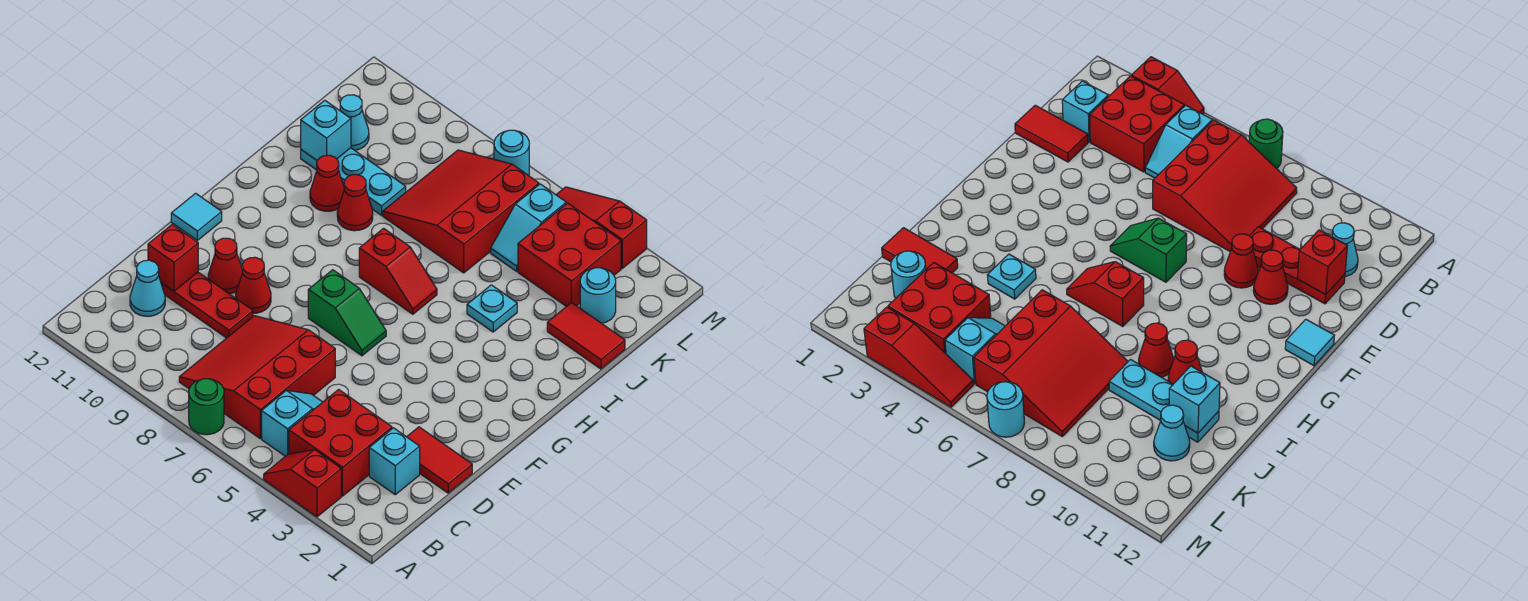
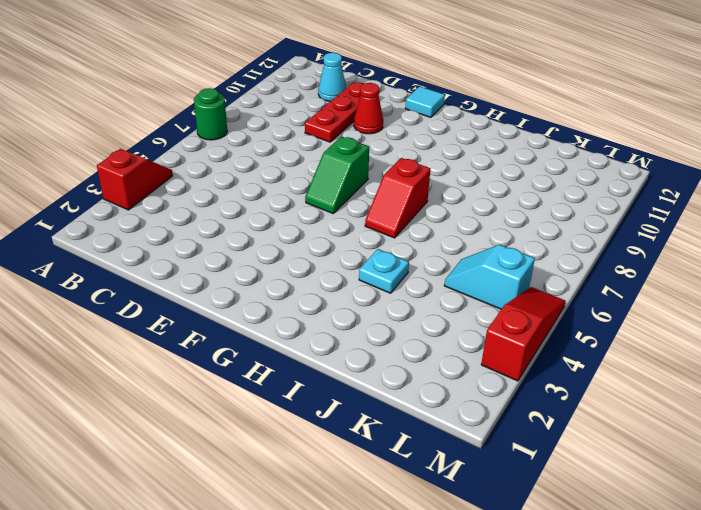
none -> red brick B3:C4 level 1
none -> cyan slope B5:C5 level 1 top B
none -> red slope B6:D8 level 1 top 6

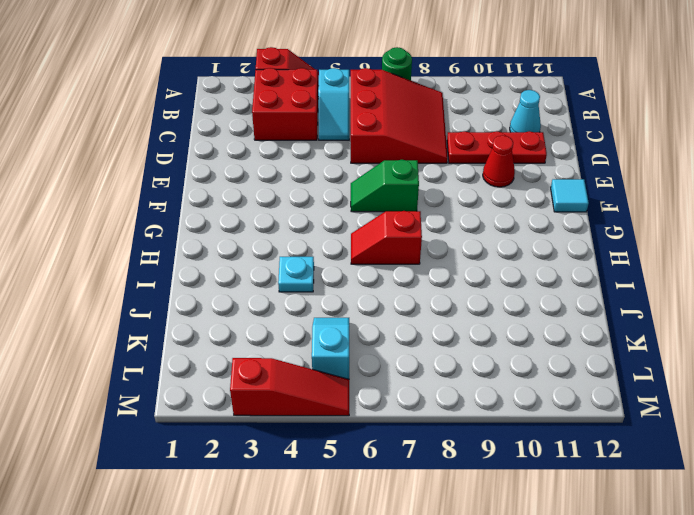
none -> cyan brick C2 level 1
none -> red tile D1:D2 level 1
none -> red cone E9 level 1

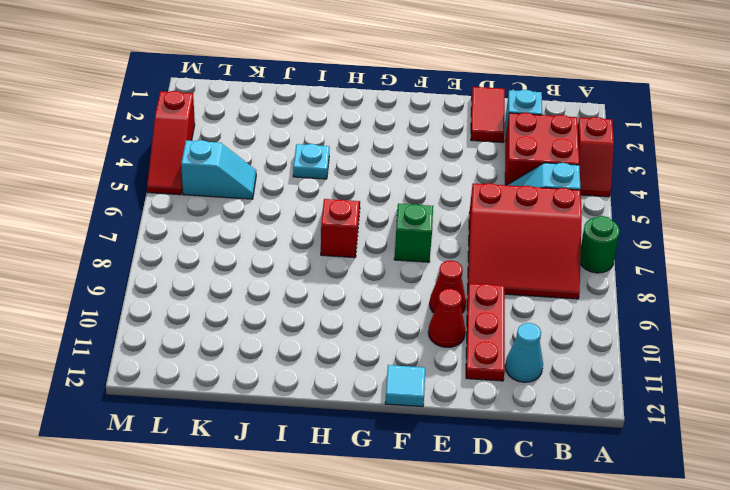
none -> red cone I9 level 1
none -> red cone I10 level 1
none -> red tile J1:J2 level 1

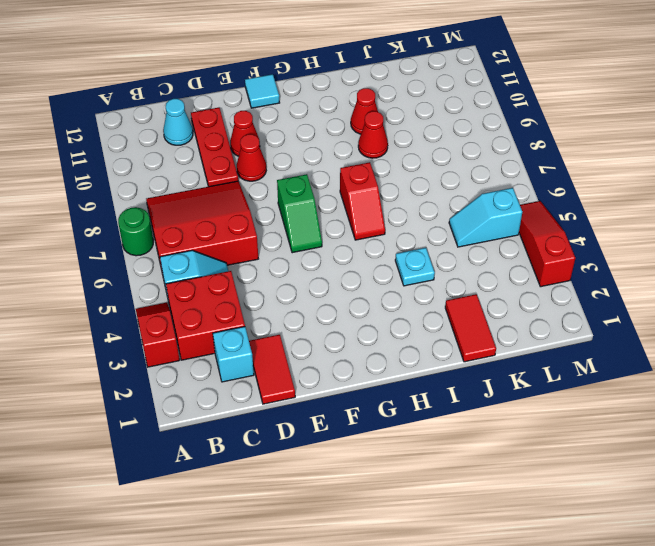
none -> red slope J6:L8 level 1 top 6
none -> cyan plate J9:J11 level 1
none -> cyan round brick K2 level 1

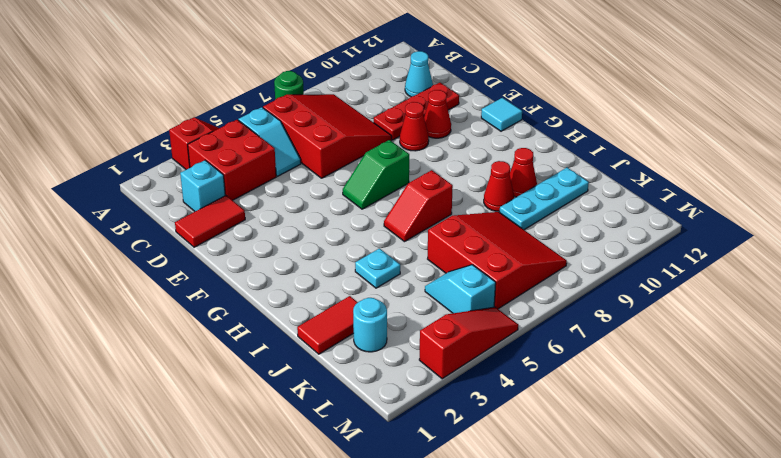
none -> red brick K3:L4 level 1
none -> cyan cone K11 level 1
none -> cyan round brick M7 level 1

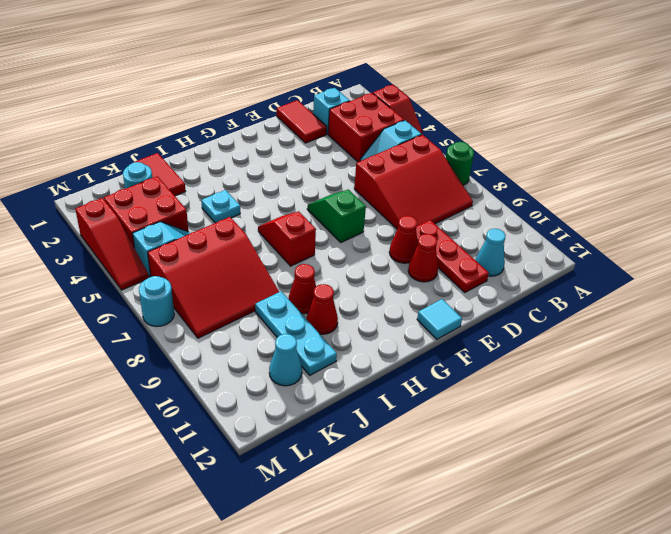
none -> red brick D11 level 2
none -> cyan brick J11 level 2

